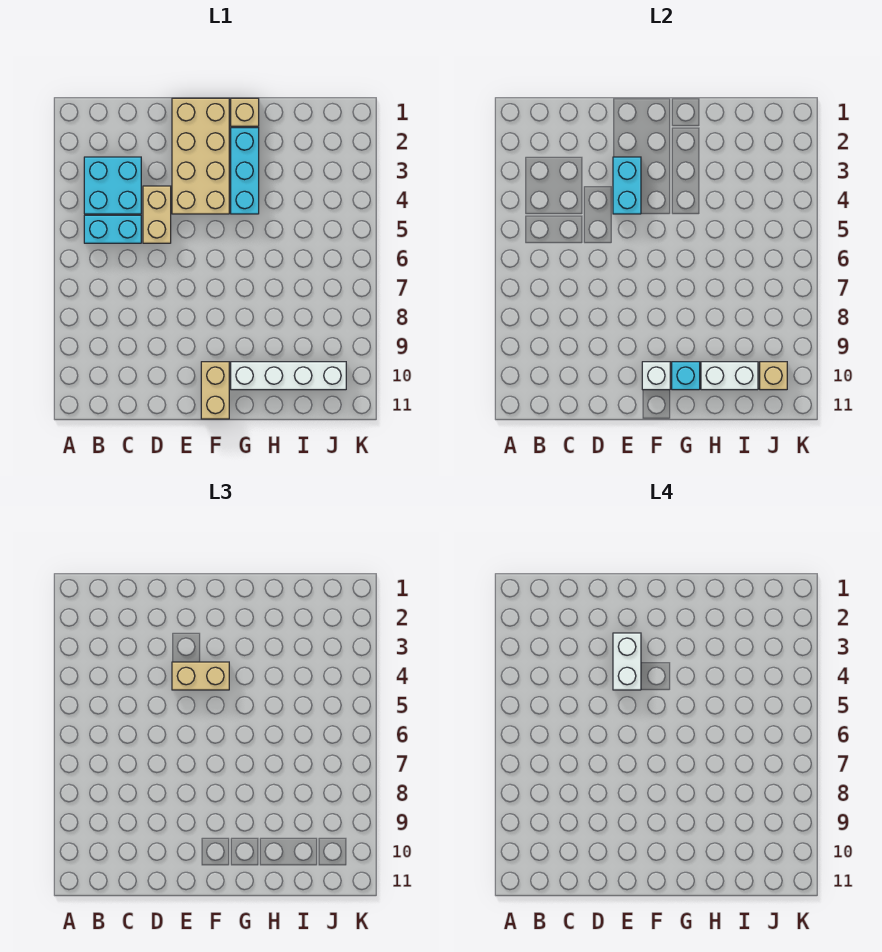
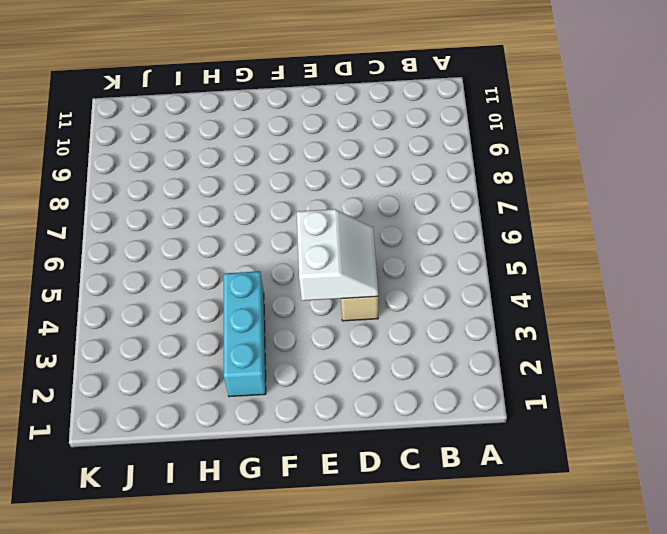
white slope D4:E5 level 2 top E -> cyan brick E3:E4 level 2
none -> cyan brick B3:C4 level 1
none -> cyan brick B5:C5 level 1
none -> tan brick E1:F4 level 1

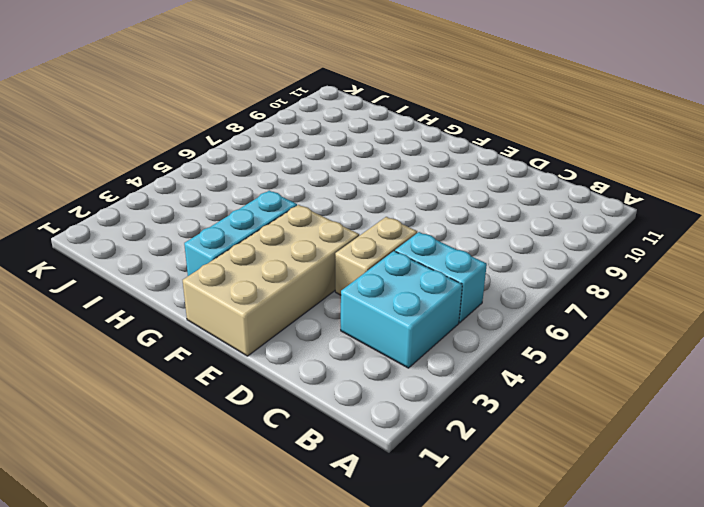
none -> tan brick F10:F11 level 1
none -> tan brick G1 level 1
none -> white brick G10:J10 level 1

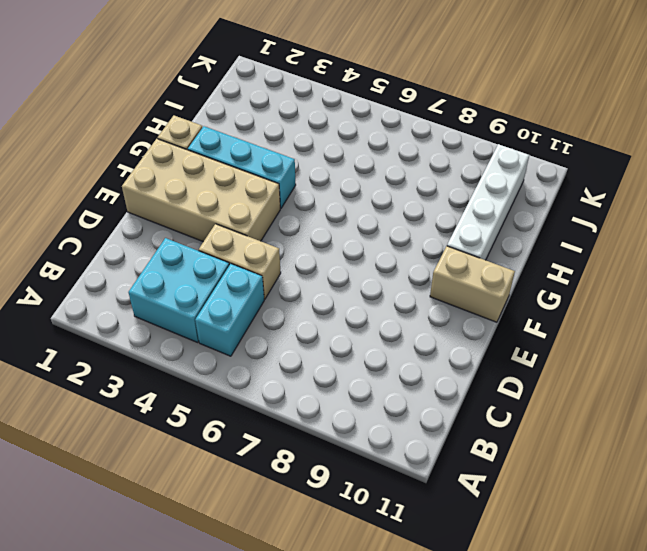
none -> cyan brick E3:E4 level 2
none -> white brick F10 level 2
none -> cyan brick G10 level 2

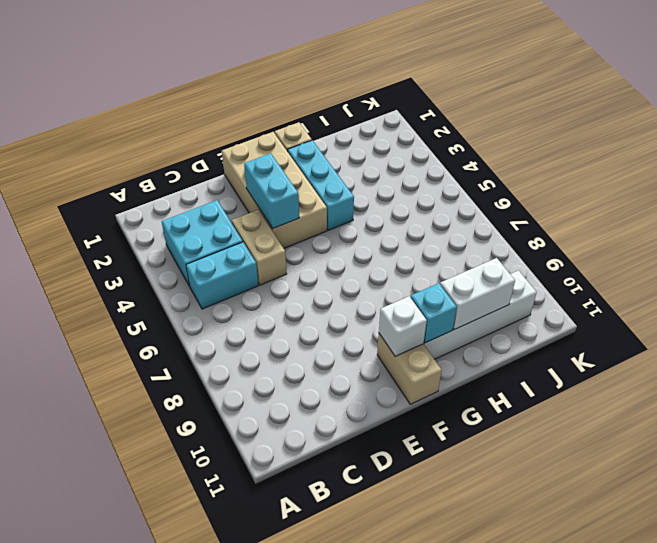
none -> tan brick J10 level 2
none -> tan brick E4:F4 level 3
none -> white brick E3:E4 level 4

